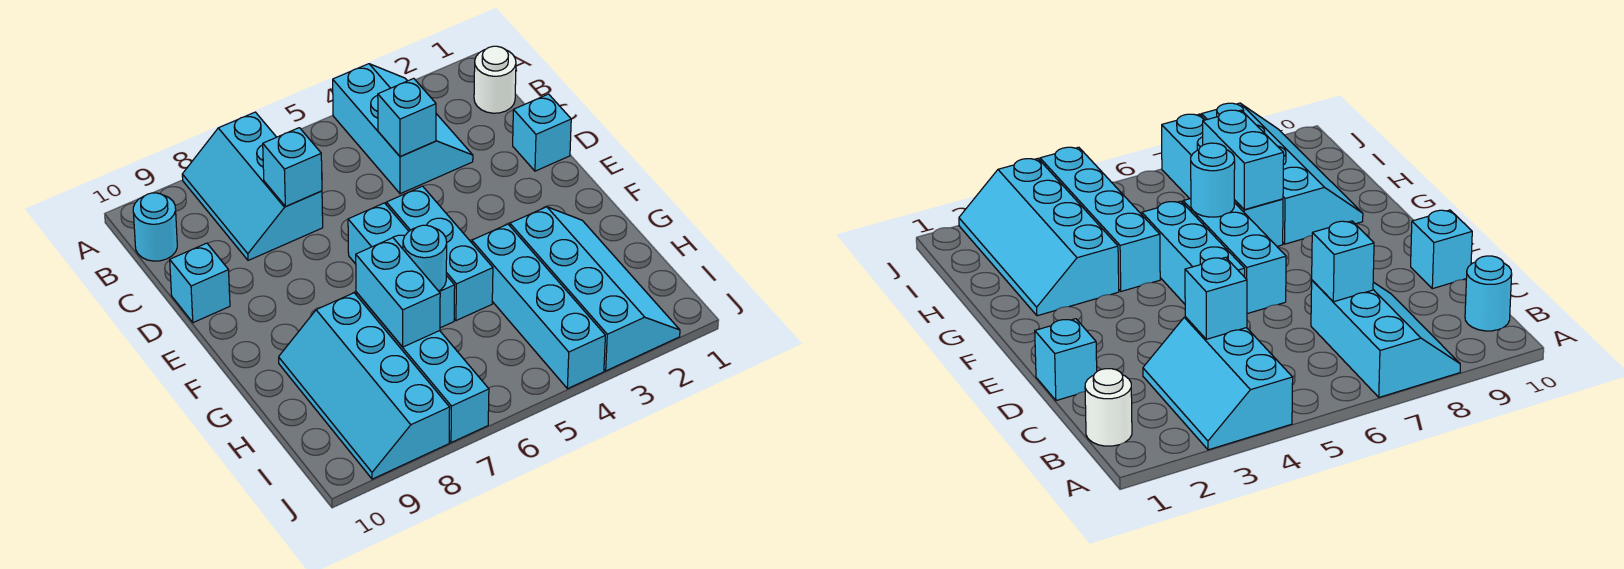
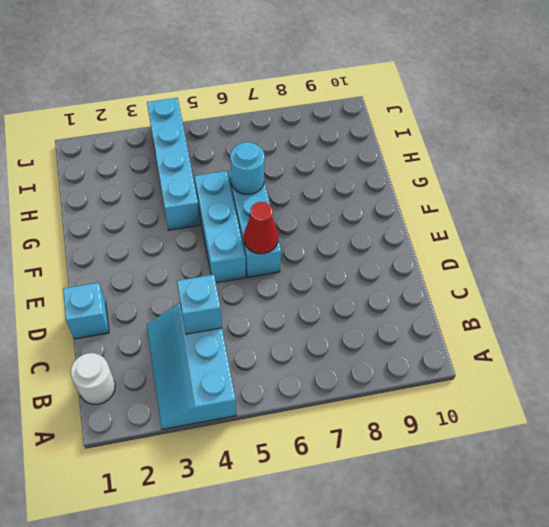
red cone E6 level 2 -> none
none -> cyan slope A7:C8 level 1 top 7
none -> cyan round brick B10 level 1
none -> cyan brick D10 level 1

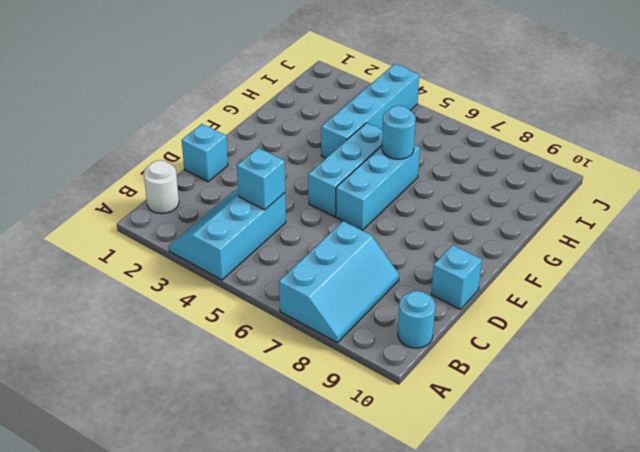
none -> cyan slope G2:J3 level 1 top 3
none -> cyan brick G7:J7 level 1
none -> cyan slope G8:J9 level 1 top 8

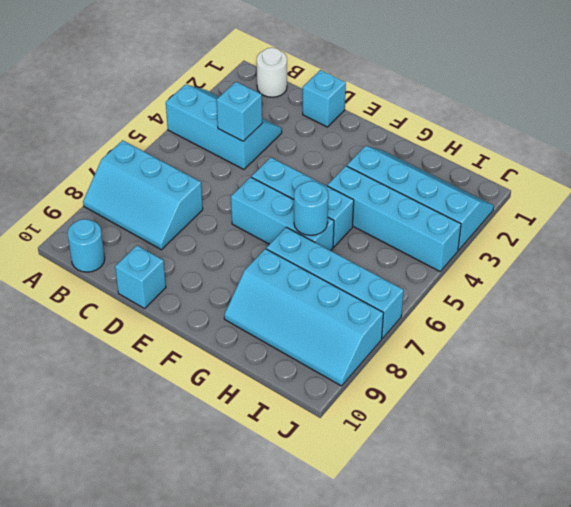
none -> cyan brick C7 level 2
none -> cyan brick G7:H7 level 2

